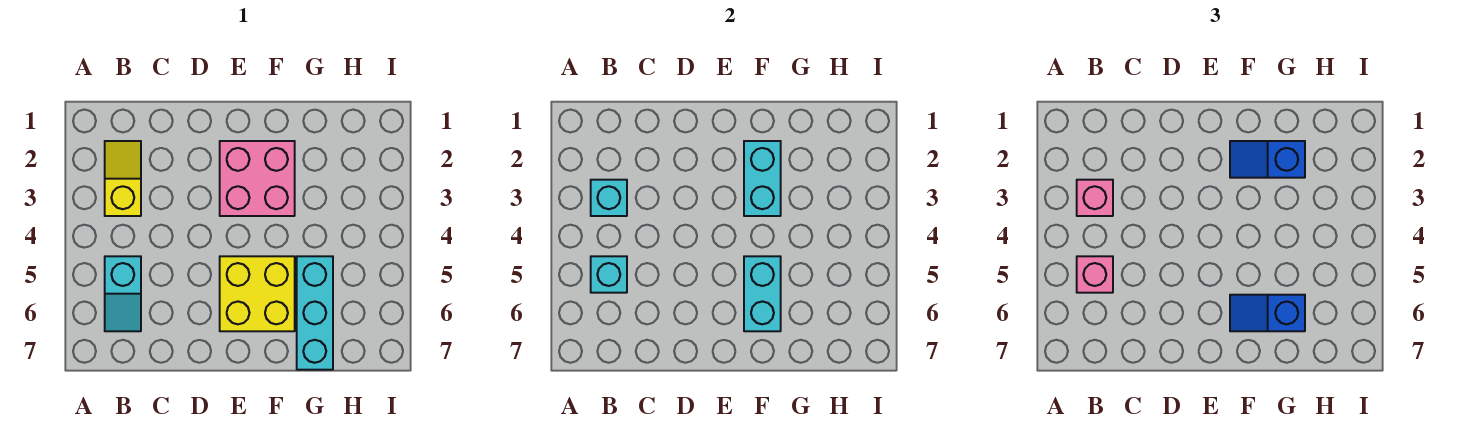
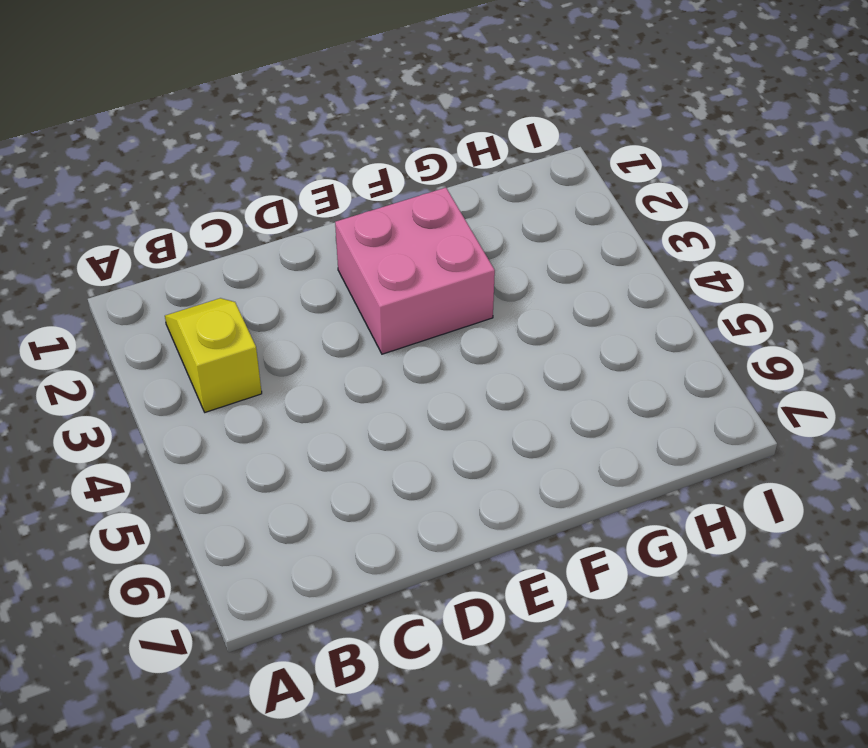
none -> cyan slope B5:B6 level 1 top 5
none -> yellow brick E5:F6 level 1
none -> cyan brick G5:G7 level 1

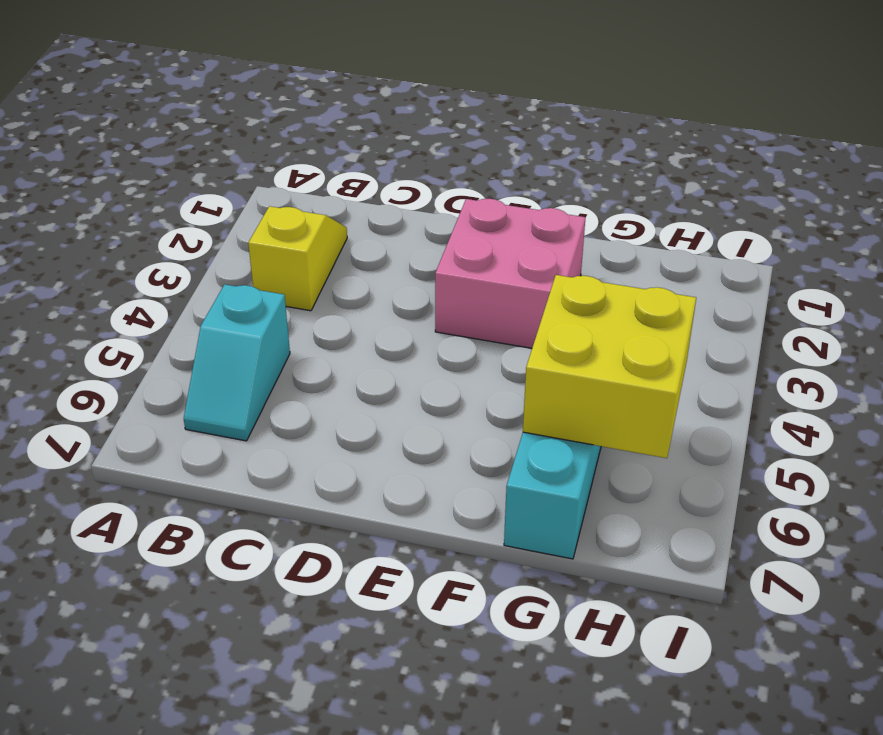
yellow brick G5:H6 level 2 -> yellow brick E5:F6 level 1
none -> cyan brick B3 level 2
none -> cyan brick B5 level 2
none -> cyan brick F2:F3 level 2

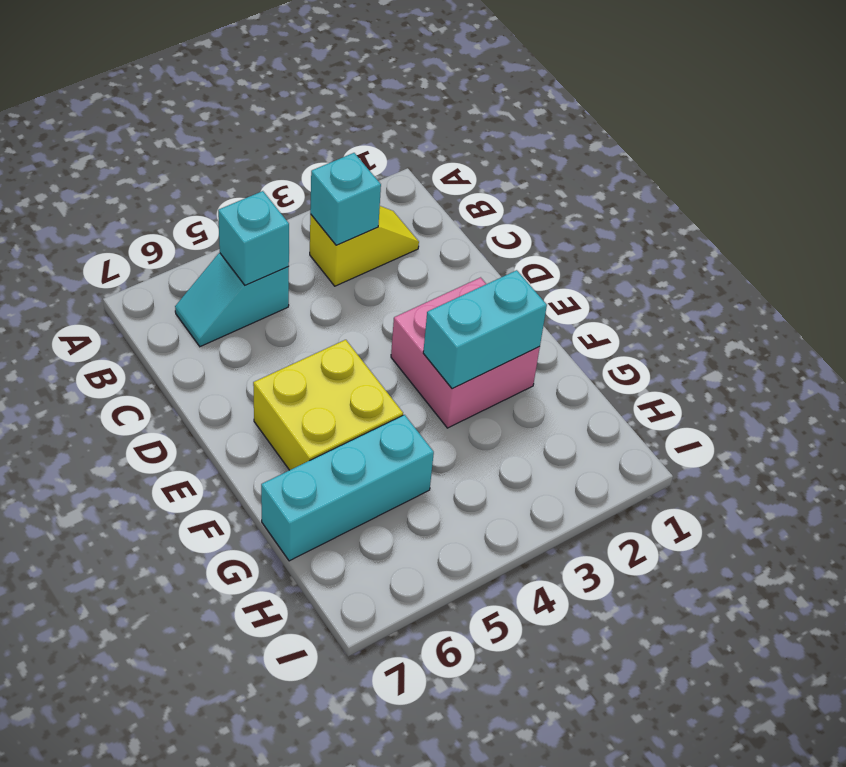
none -> cyan brick F5:F6 level 2
none -> pink brick B3 level 3
none -> pink brick B5 level 3

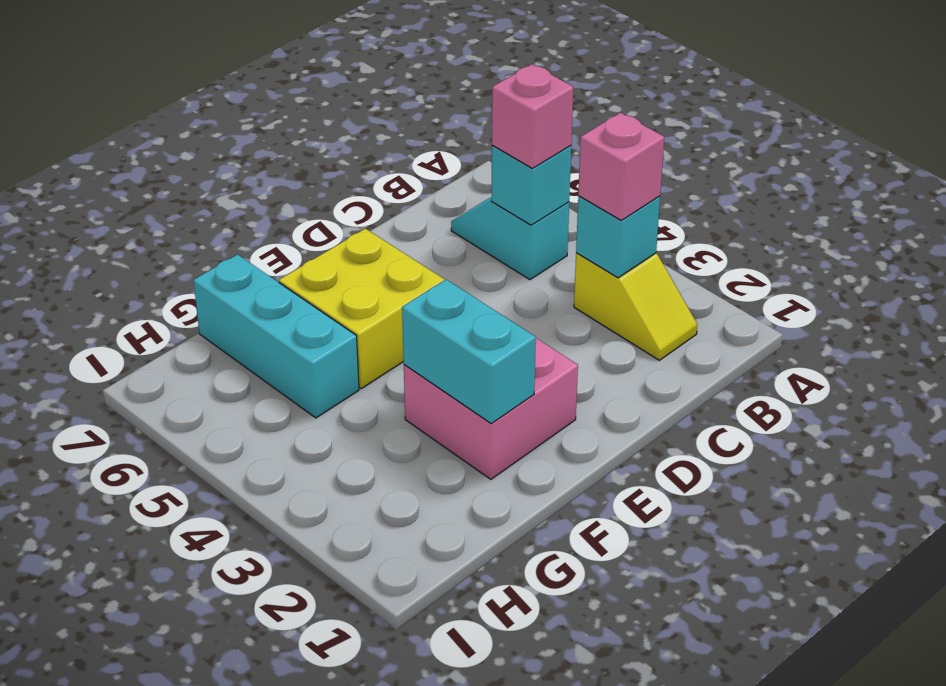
none -> cyan brick F5:F6 level 2
none -> blue slope F2:G2 level 3 top G
none -> blue slope F6:G6 level 3 top G

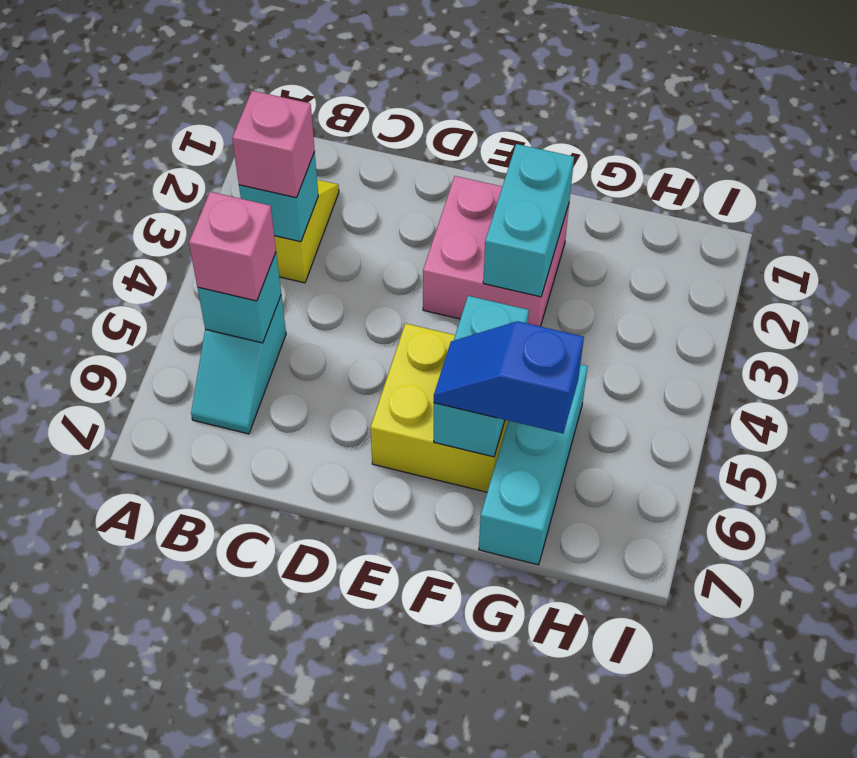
none -> blue slope F2:G2 level 3 top G

